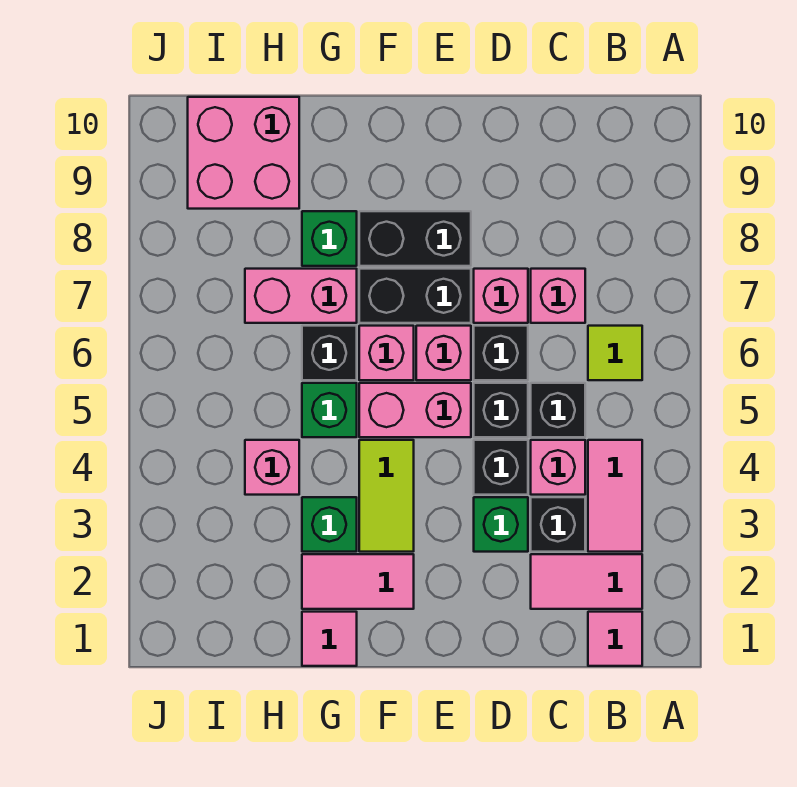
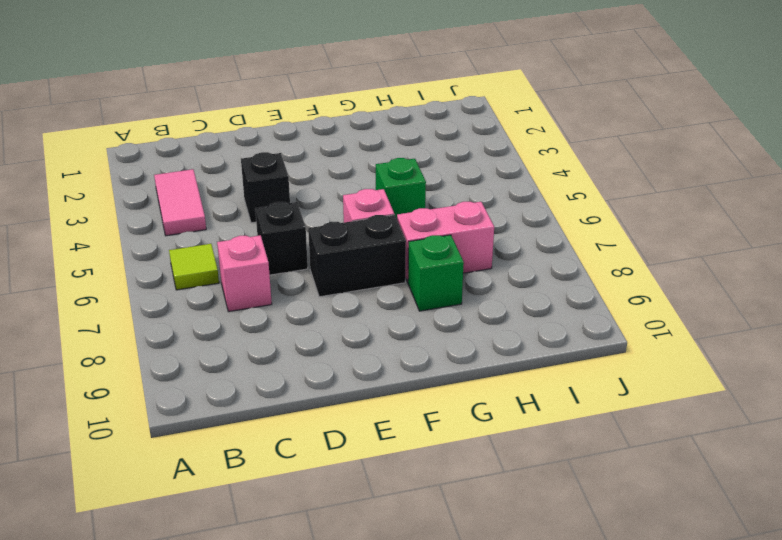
none -> pink tile B1 level 1
none -> pink tile B2:C2 level 1
none -> black brick C3 level 1

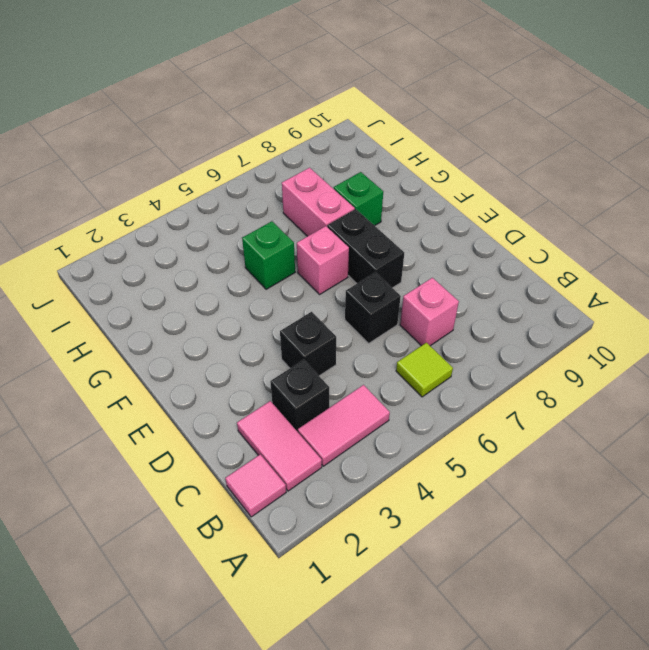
none -> pink brick C4 level 1
none -> black brick C5 level 1
none -> green brick D3 level 1

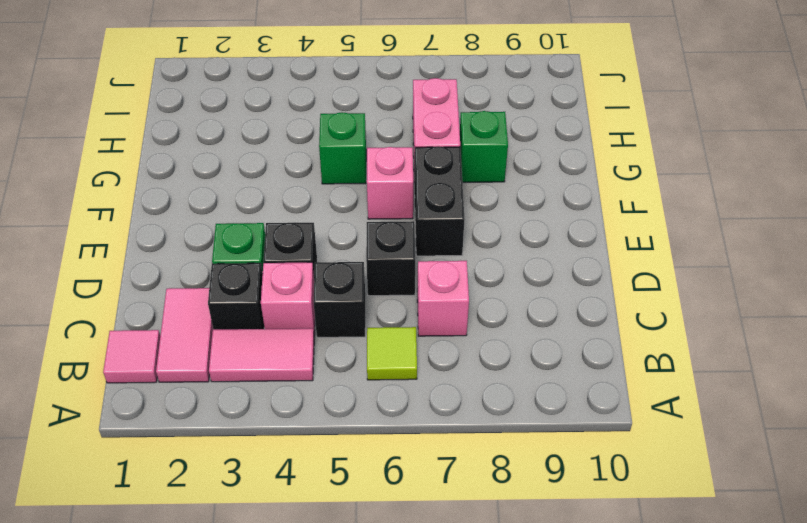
none -> black brick D5 level 1
none -> pink brick D7 level 1
none -> pink brick E5:F5 level 1

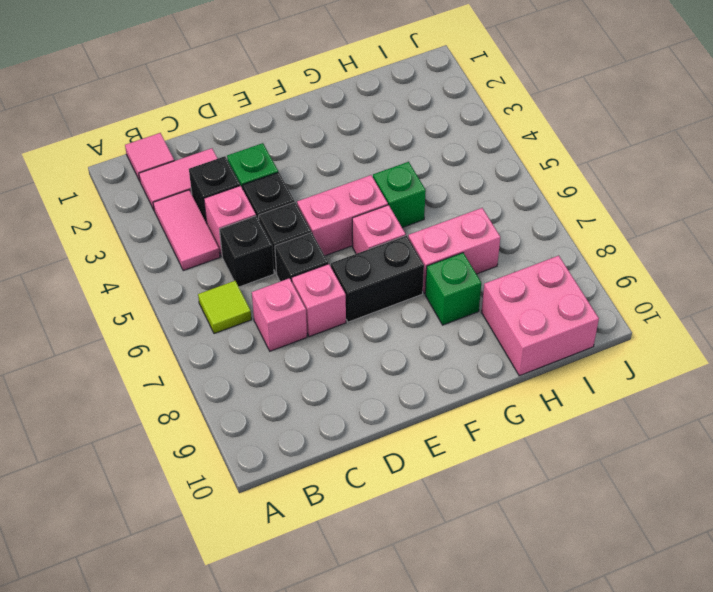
none -> pink brick E6 level 1
none -> black brick E8:F8 level 1
none -> pink tile F2:G2 level 1

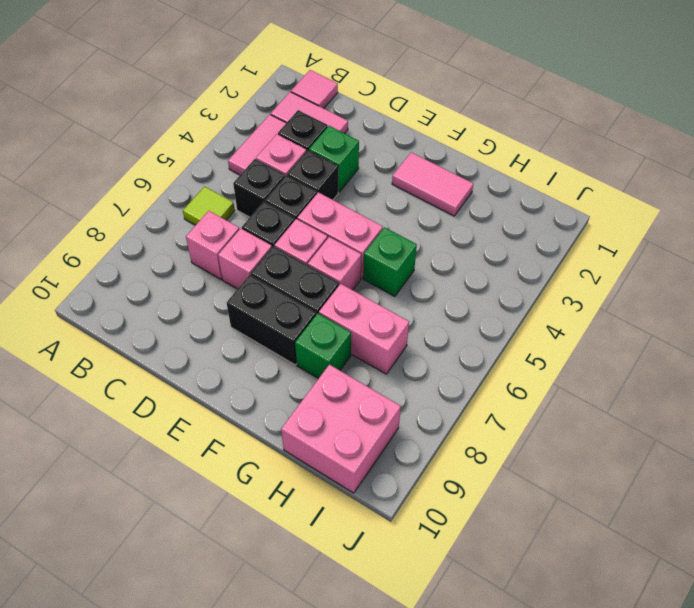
none -> lime tile F3:F4 level 1
none -> pink tile G1 level 1
none -> green brick G3 level 1

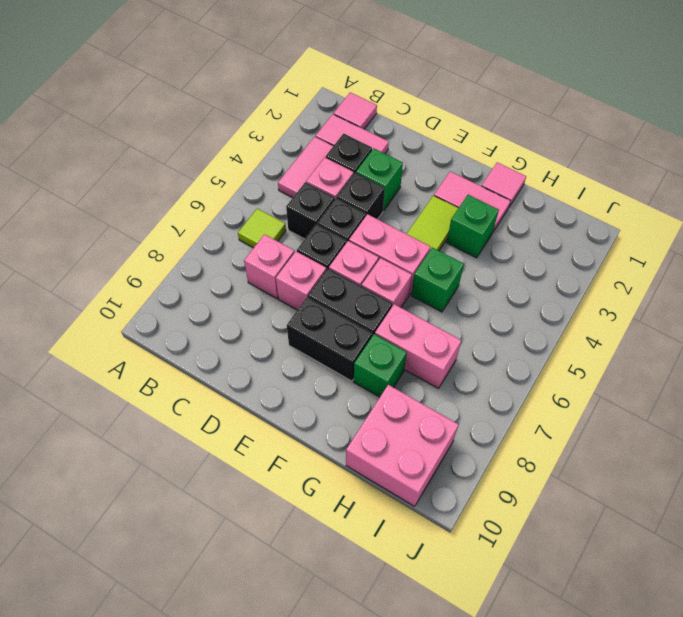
none -> black brick G6 level 1
none -> pink brick H4 level 1

